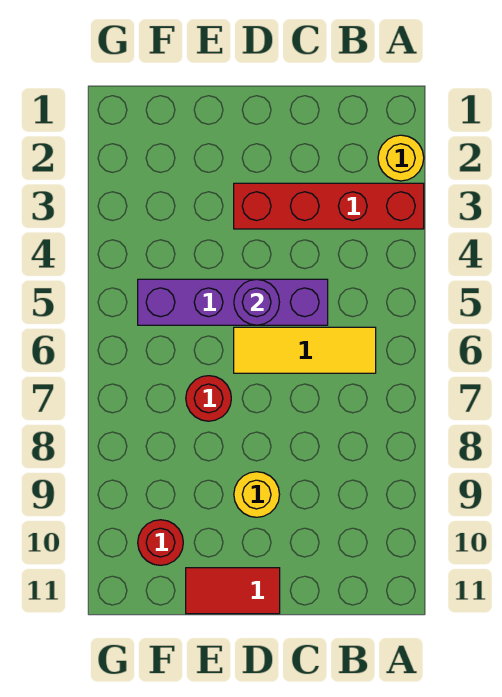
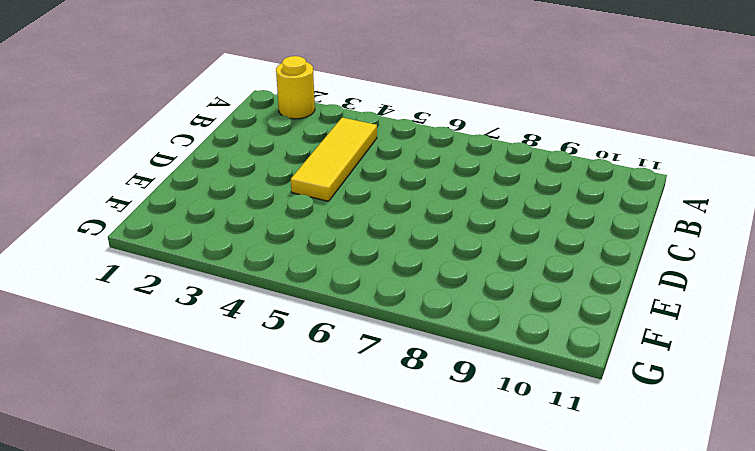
yellow tile B4:D4 level 1 -> yellow tile B6:D6 level 1
none -> red brick A3:D3 level 1
none -> purple brick C5:F5 level 1

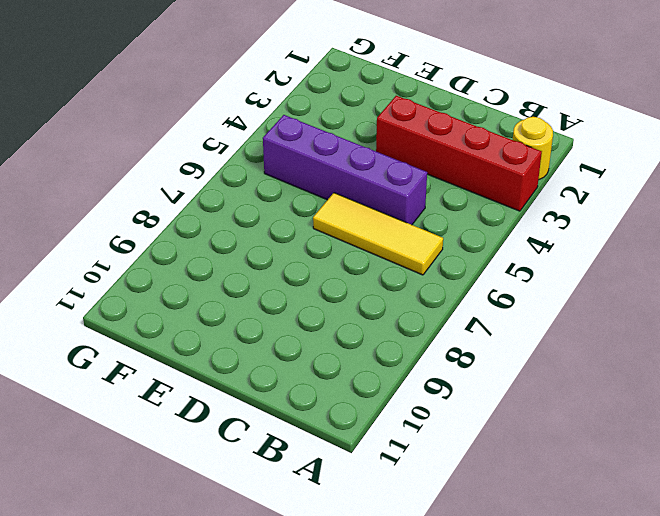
none -> yellow round brick D9 level 1
none -> red tile D11:E11 level 1

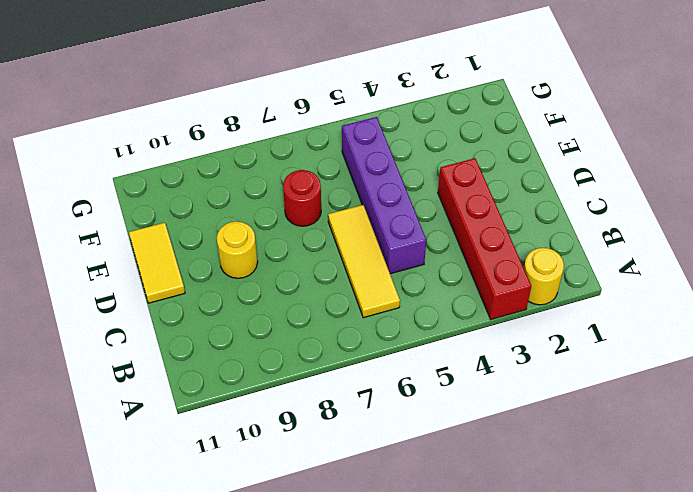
yellow tile D11:E11 level 1 -> red tile D11:E11 level 1
none -> red round brick F10 level 1
none -> purple round brick D5 level 2

